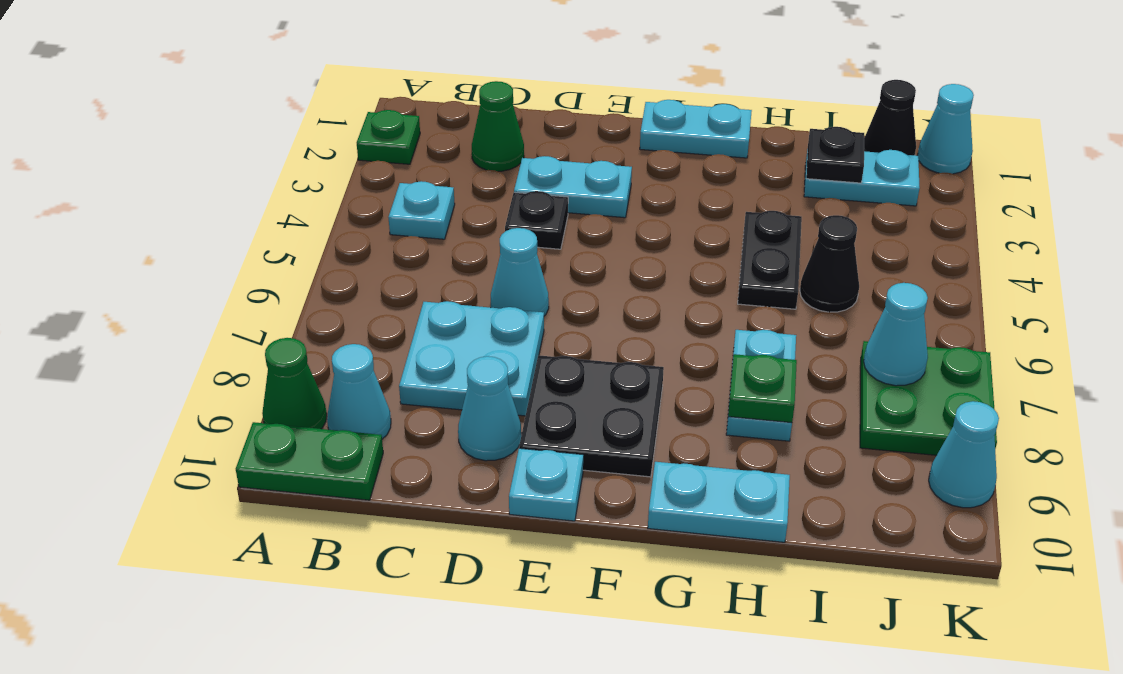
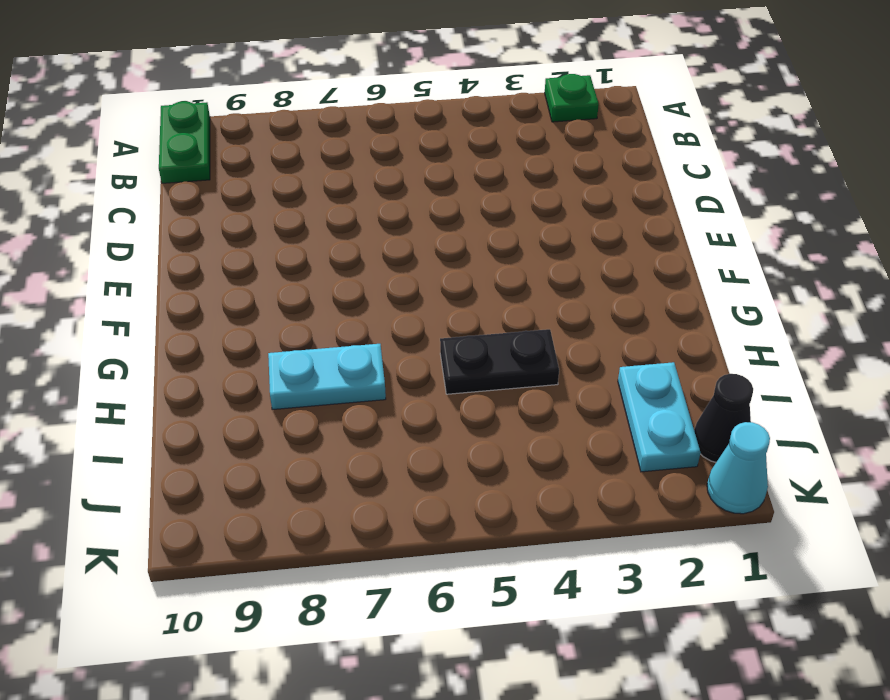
none -> green cone A9 level 1
none -> cyan plate B4 level 1
none -> cyan cone B9 level 1

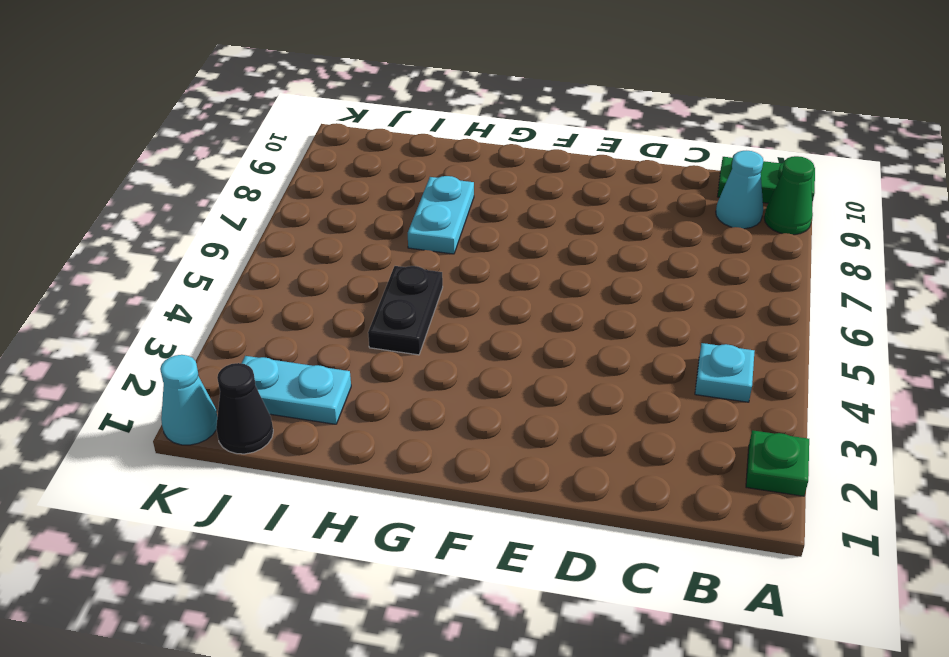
none -> green cone C2 level 1
none -> cyan plate C7:D8 level 1
none -> cyan plate D3:E3 level 1

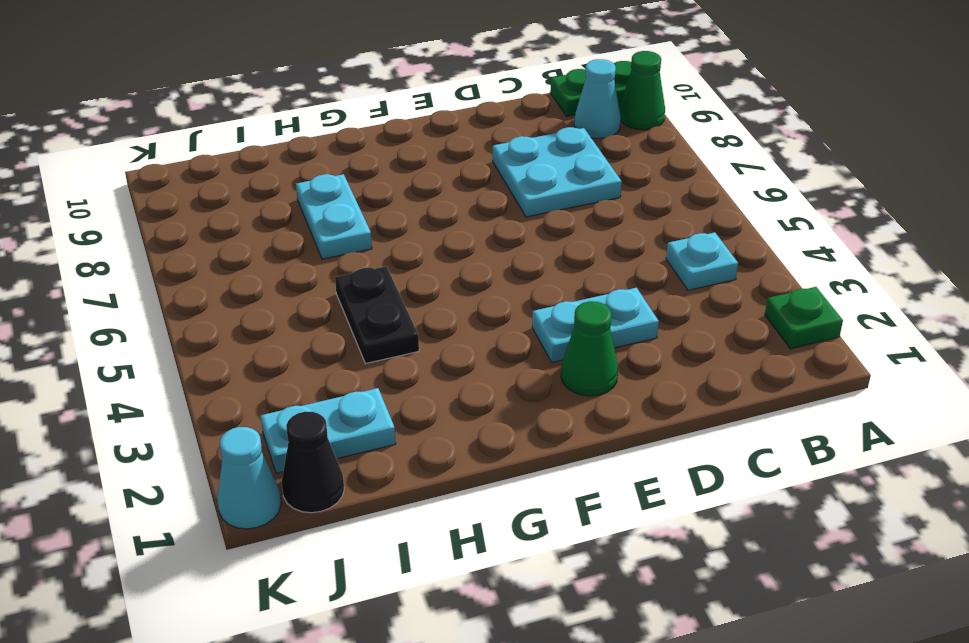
green cone E2 level 1 -> green cone C2 level 1
none -> black plate D4 level 1
none -> cyan cone D6 level 1
none -> cyan cone D9 level 1

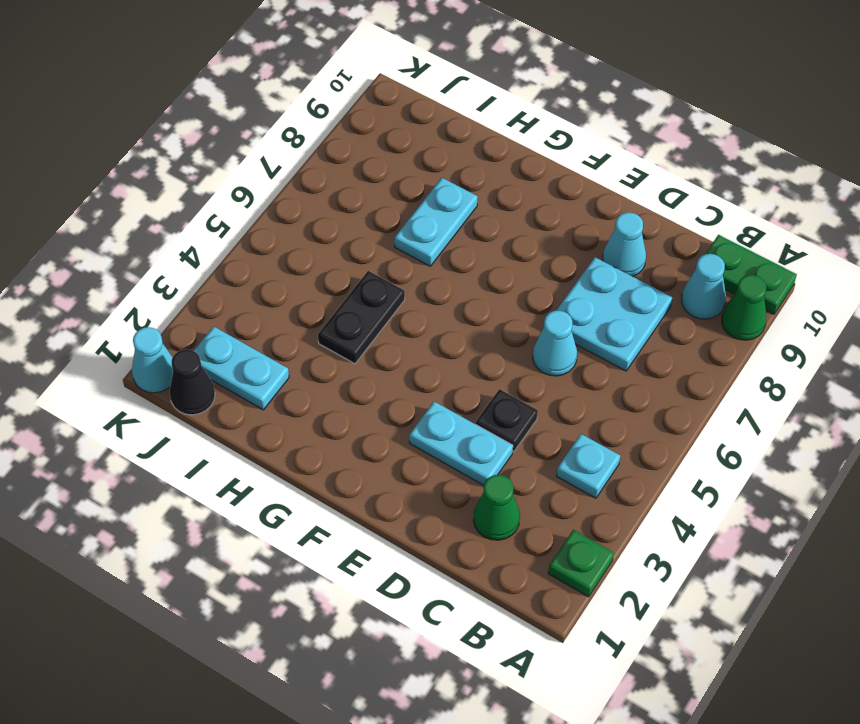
none -> black plate E8:F9 level 1
none -> cyan plate E10 level 1
none -> cyan plate F1:G1 level 1

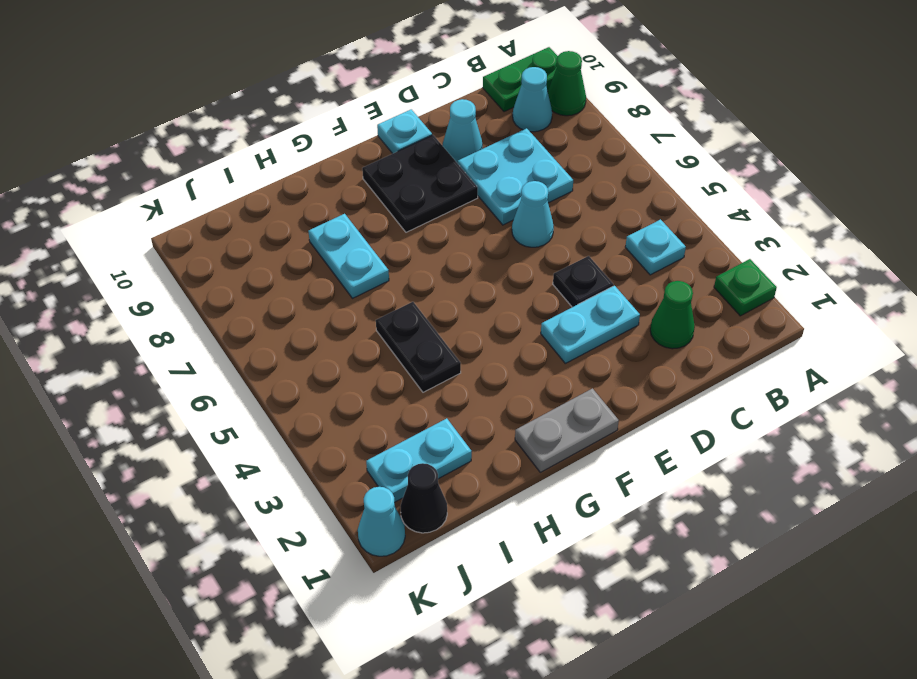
grey plate F1:G1 level 1 -> cyan plate F1:G1 level 1
none -> cyan plate G10:H10 level 1
none -> black cone I5 level 1
none -> green plate J7:K8 level 1

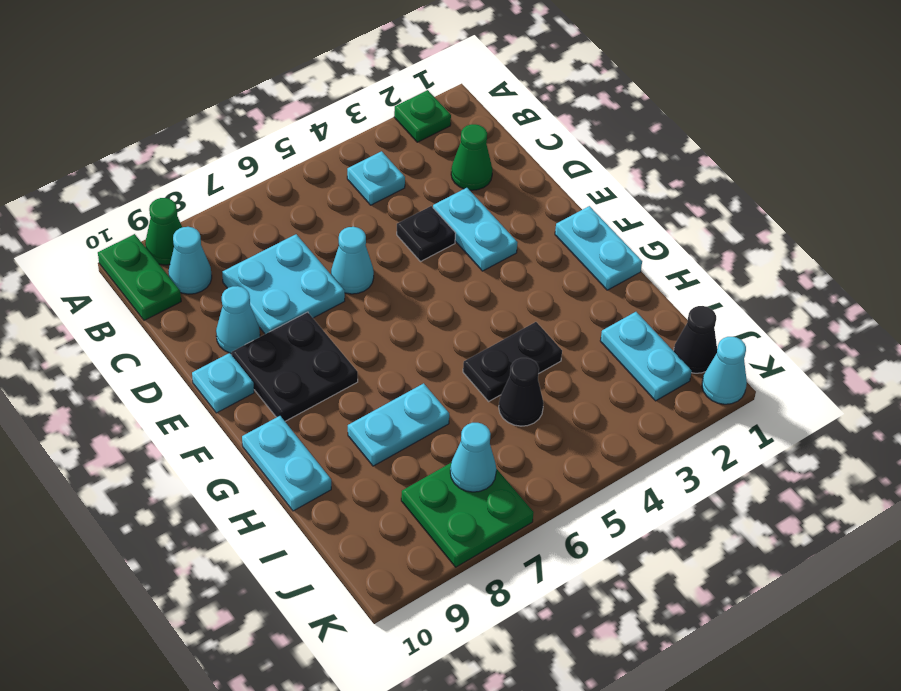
none -> cyan cone K9 level 1
none -> green plate H8 level 2
none -> black plate I2 level 2

